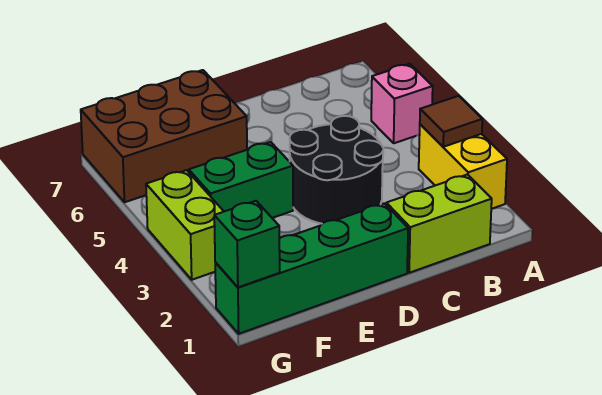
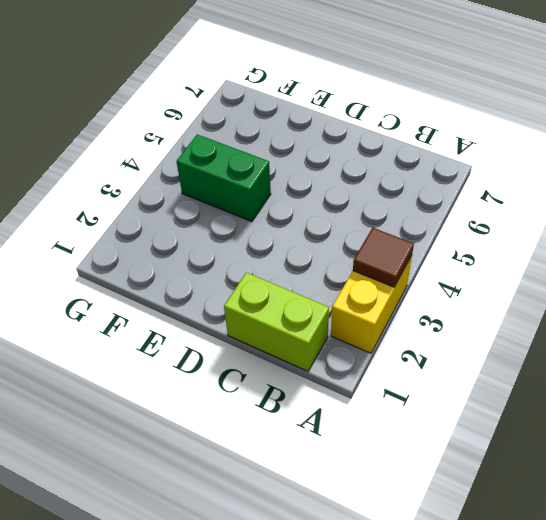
none -> pink brick A5 level 1
none -> black round brick C3:D4 level 1

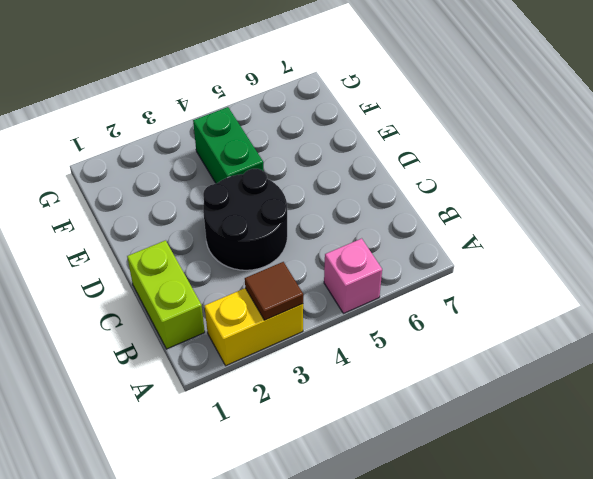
none -> green brick D1:G1 level 1
none -> brown brick E6:G7 level 1

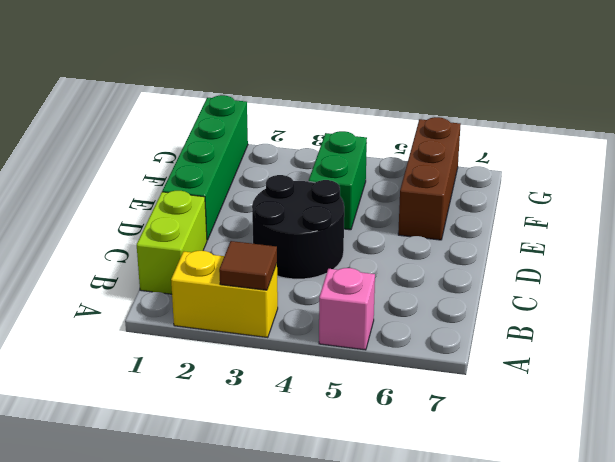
brown brick E6:G6 level 1 -> brown brick E6:G7 level 1
none -> lime brick G3:G4 level 1
none -> green brick G1 level 2

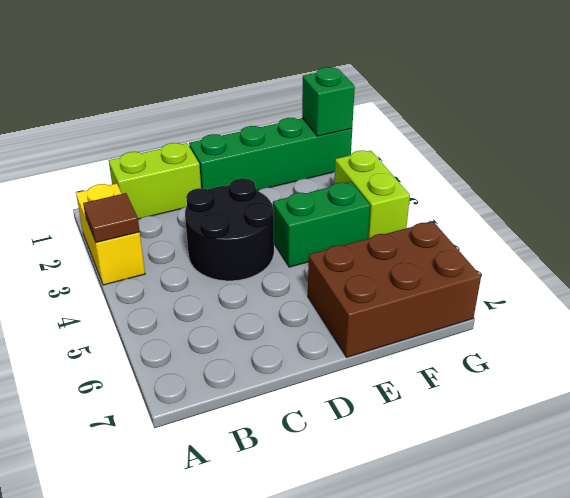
none -> pink brick A5 level 1

